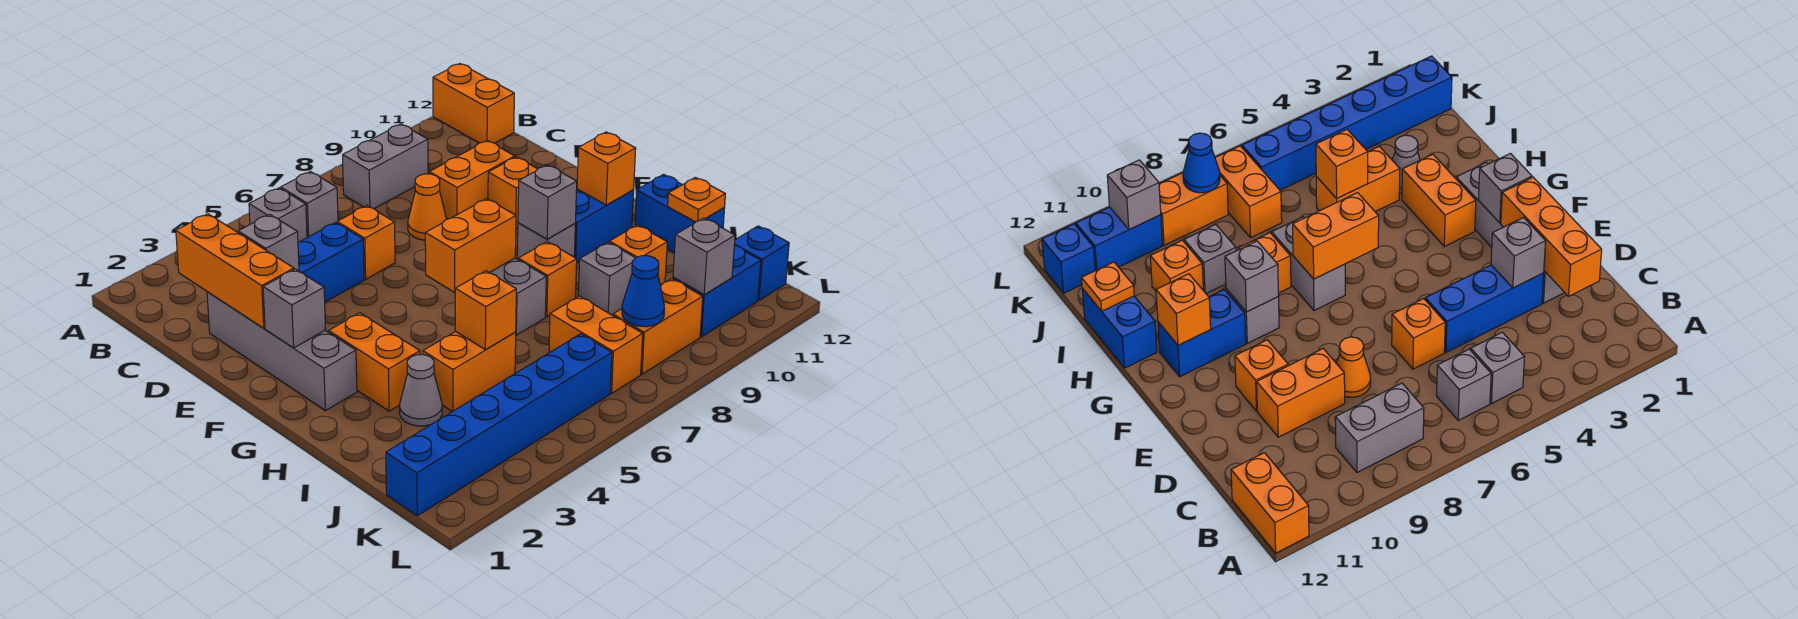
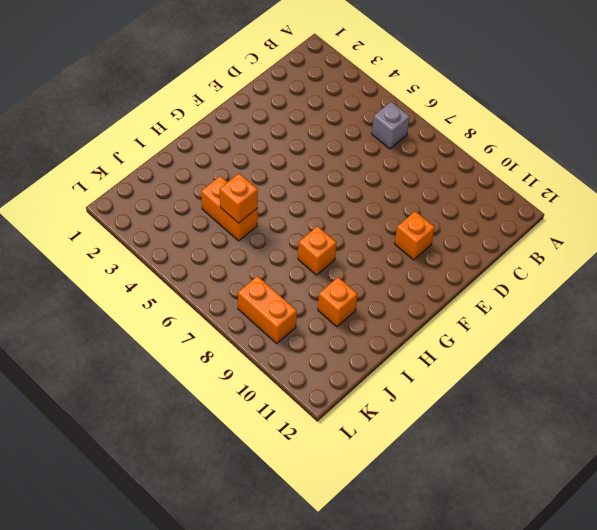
none -> orange brick A12:B12 level 1
none -> grey brick B5 level 1
none -> grey brick B8:B9 level 1
none -> grey brick D2:G2 level 1

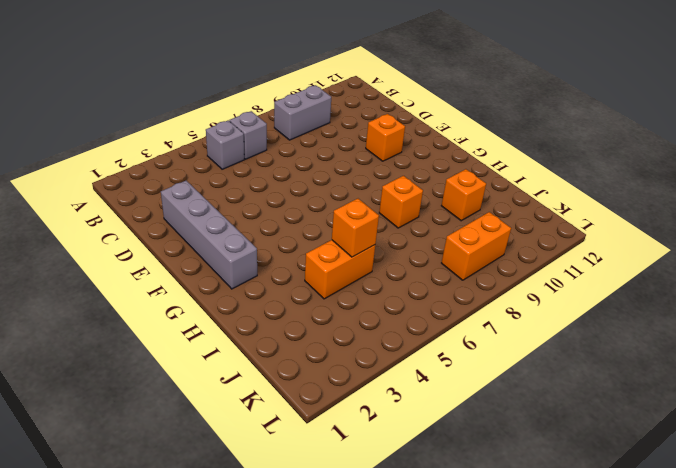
none -> orange brick A12:B12 level 1
none -> blue brick D3:D5 level 1
none -> orange brick D6 level 1
none -> orange cone D8 level 1

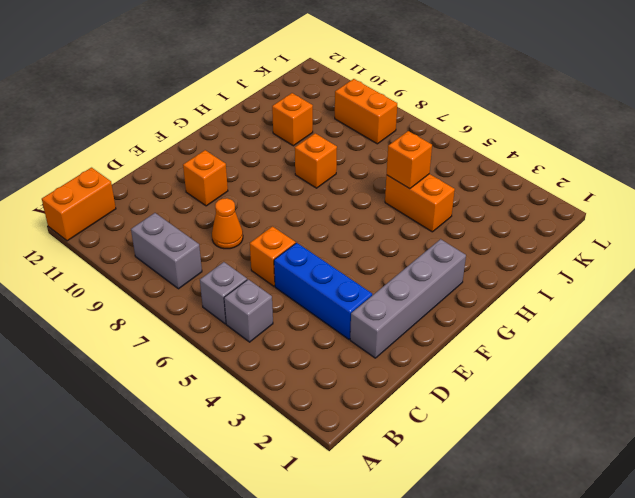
none -> orange brick D9:D10 level 1
none -> orange brick G3:H3 level 1
none -> grey brick G7:H7 level 1
none -> grey brick G9 level 1

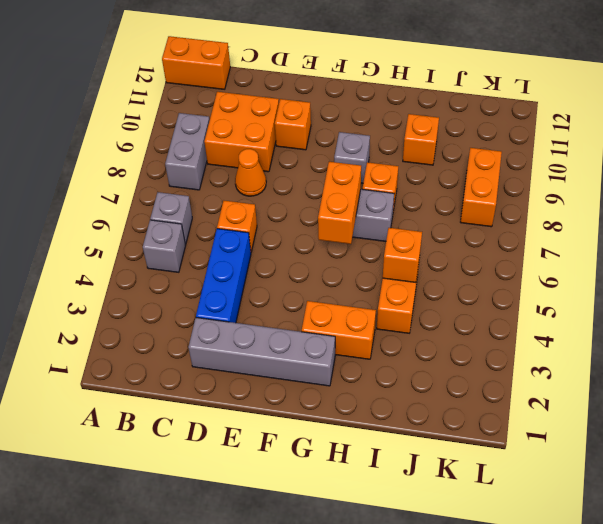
orange brick C9:D10 level 1 -> orange brick D9:D10 level 1
none -> blue brick G10:G11 level 1
none -> blue brick H12:I12 level 1
none -> grey cone I3 level 1
none -> grey brick I9 level 1

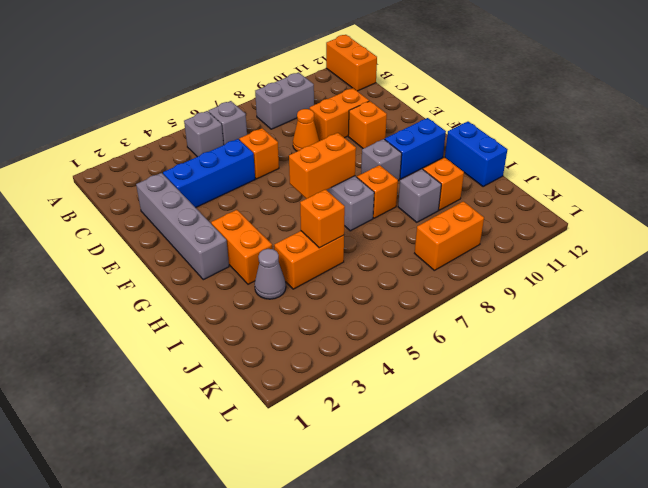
none -> orange brick J7:K7 level 1
none -> blue brick K1:K6 level 1
none -> blue brick K10:K11 level 1
none -> blue brick K12 level 1

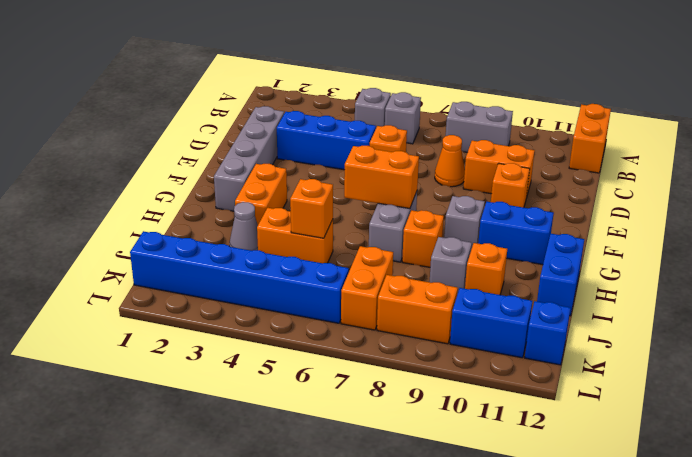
none -> orange brick C2:E2 level 2
none -> grey brick D3 level 2
none -> grey brick F2 level 2
none -> grey brick G9 level 2

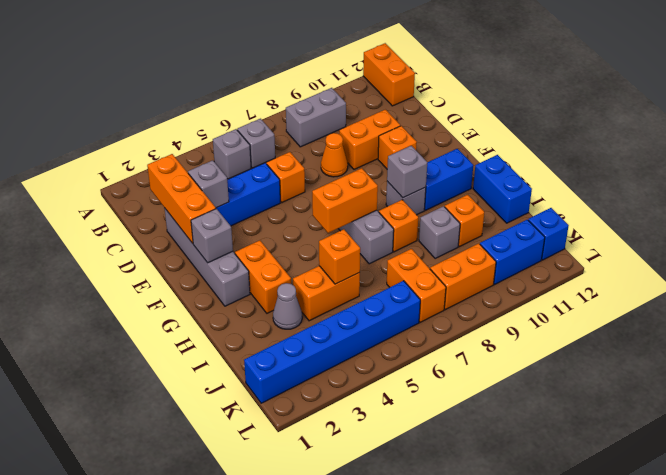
none -> orange brick G11 level 2
none -> orange plate I12 level 2
none -> blue cone K8 level 2
none -> grey brick K10 level 2

